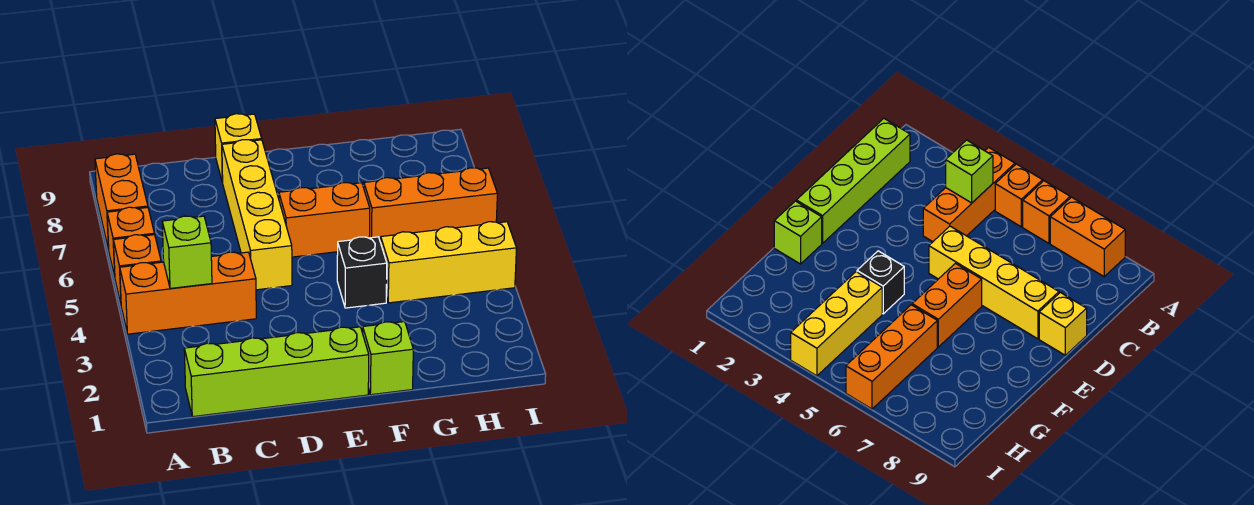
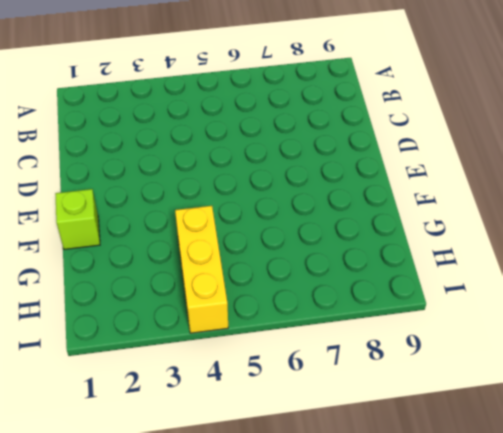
none -> orange brick A4:C4 level 1
none -> orange brick A5 level 1
none -> orange brick A6 level 1

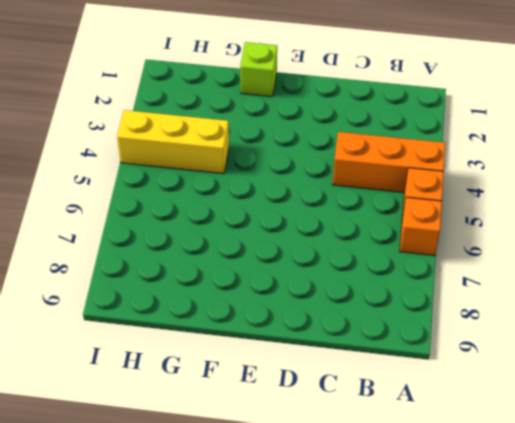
none -> orange brick A7:A8 level 1
none -> lime brick B1:E1 level 1
none -> yellow brick D5:D8 level 1

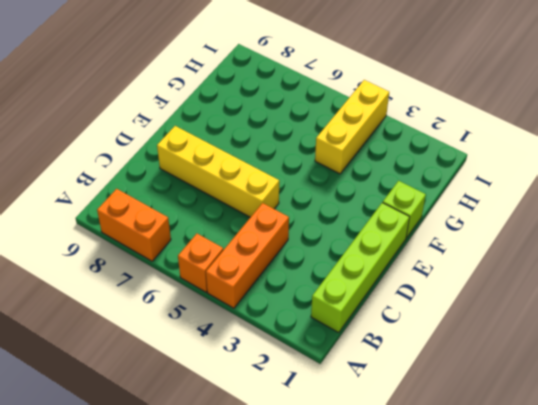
none -> orange brick A6 level 1
none -> yellow brick D9 level 1
none -> orange brick E6:F6 level 1

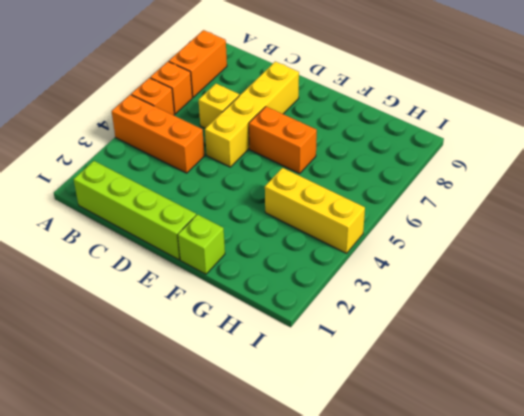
yellow brick C6 level 1 -> yellow brick D9 level 1
none -> black brick F4 level 1
none -> orange brick G6:I6 level 1
none -> lime brick B4 level 2

